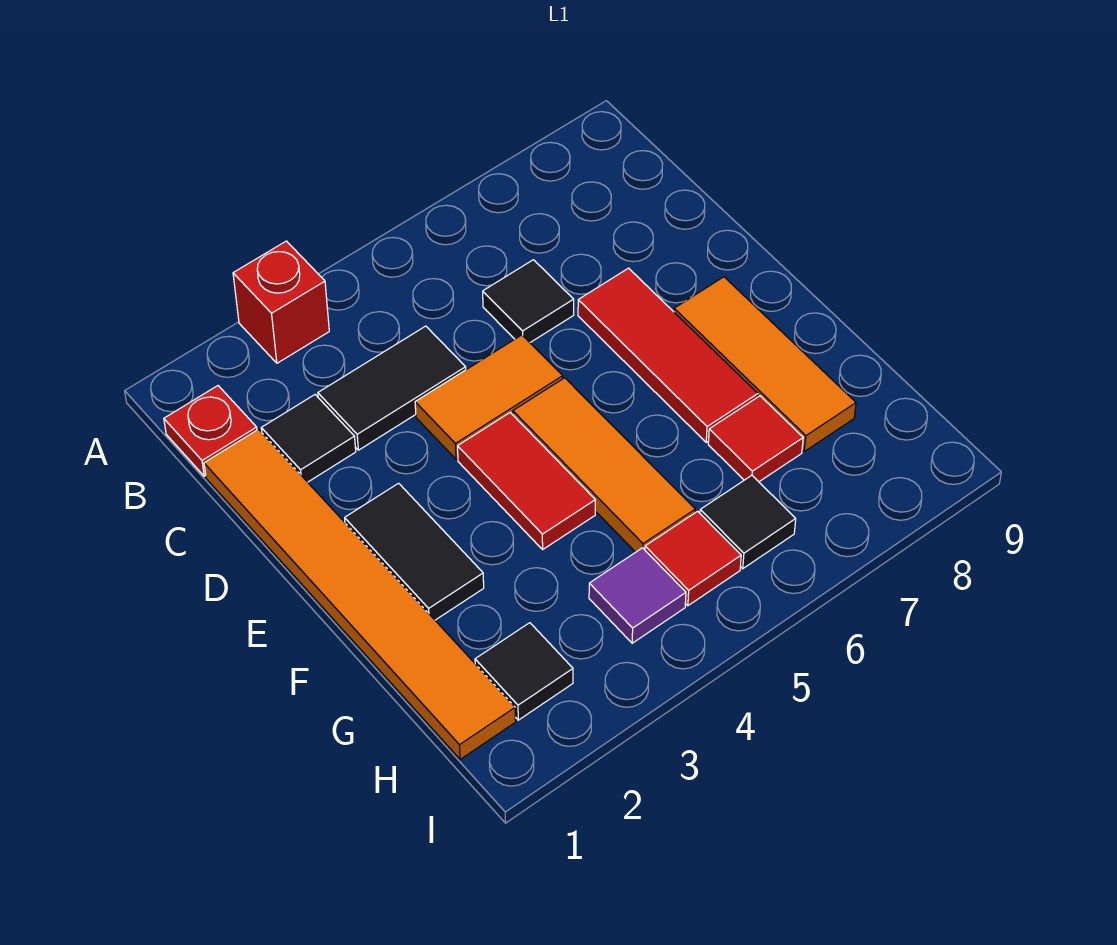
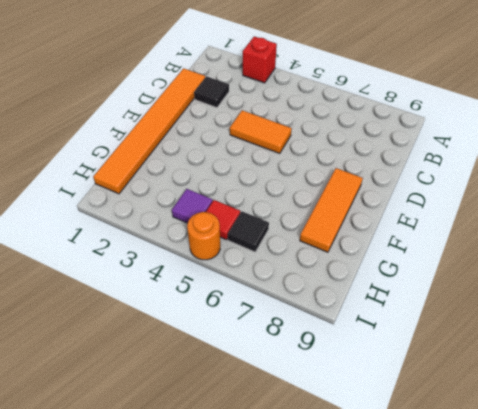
orange round brick I5 level 1 -> none
none -> red plate B1 level 1
none -> black tile C3:C4 level 1
none -> black tile C6 level 1

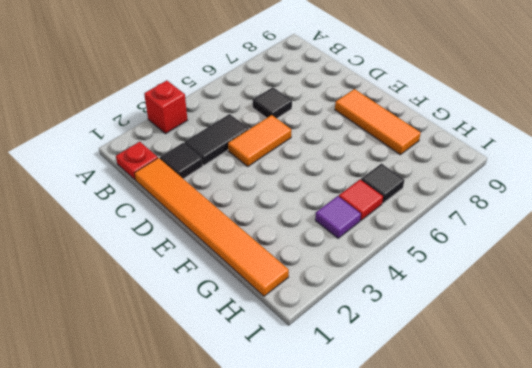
none -> red tile D7:F7 level 1
none -> black tile E2:F2 level 1
none -> red tile E4:F4 level 1

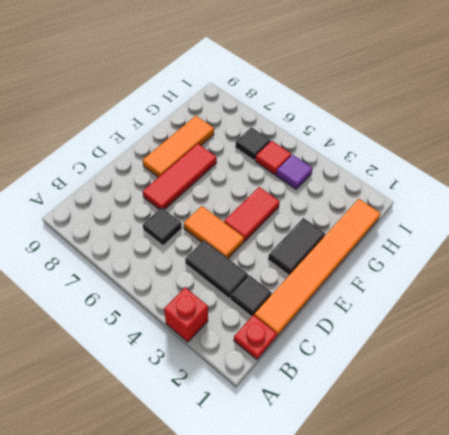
none -> orange tile E5:G5 level 1
none -> red tile G7 level 1
none -> black tile H2 level 1

